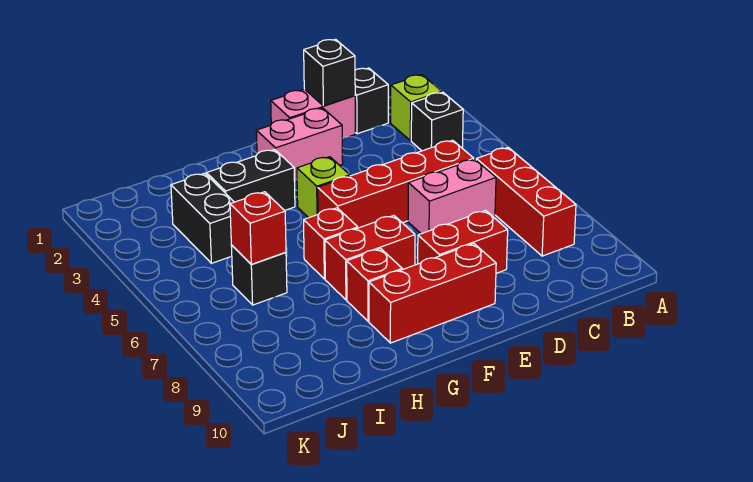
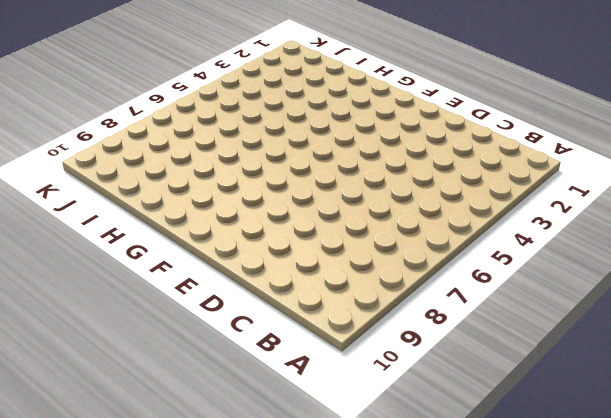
none -> lime brick B2 level 1
none -> black brick B3 level 1
none -> red brick B6:B8 level 1

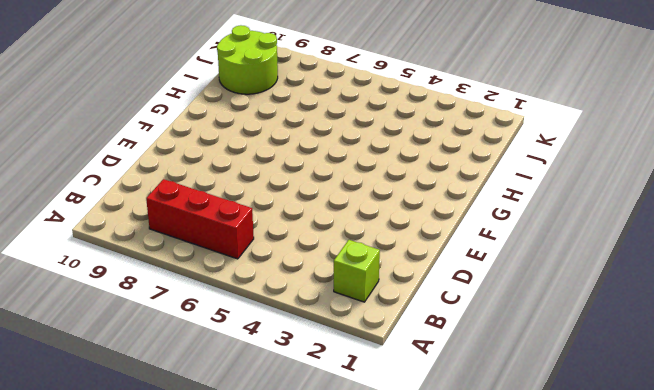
lime round brick I9:J10 level 1 -> none
none -> black brick B3 level 1
none -> black brick C1 level 1
none -> red brick C5:F5 level 1

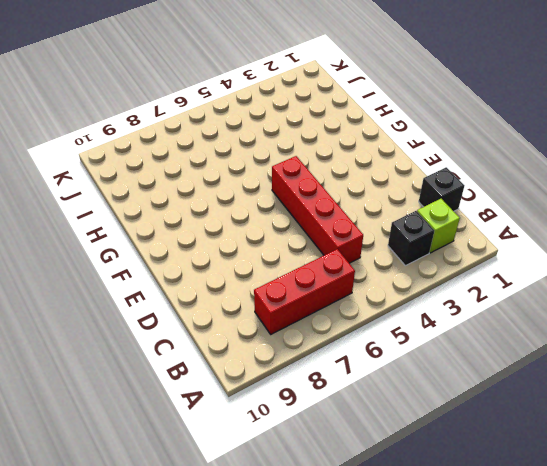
none -> pink brick C6:D6 level 1
none -> pink brick D1:E1 level 1
none -> red brick D8:E8 level 1

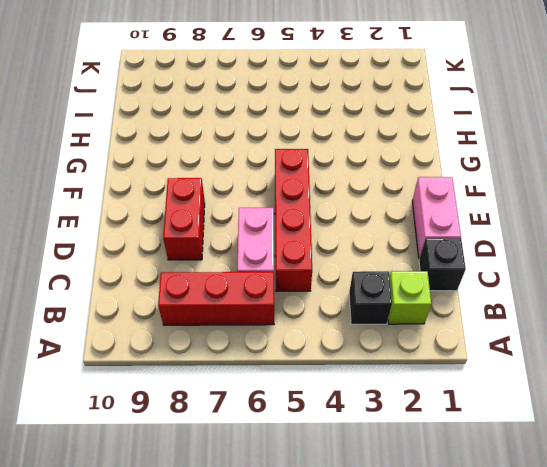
none -> pink brick E2:F2 level 1
none -> red brick E9:G9 level 1
none -> lime brick F4 level 1

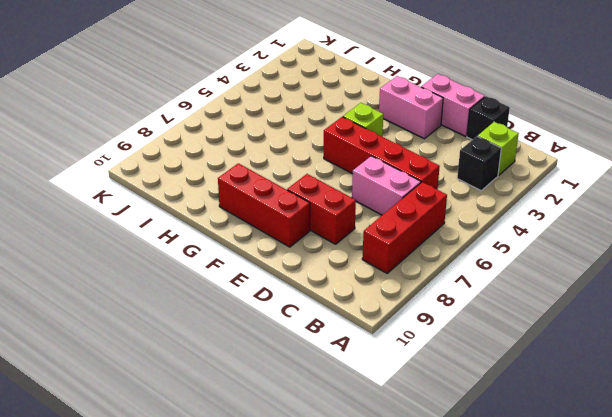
none -> red brick F7:G7 level 1
none -> black brick G3:H3 level 1
none -> red brick G6 level 1

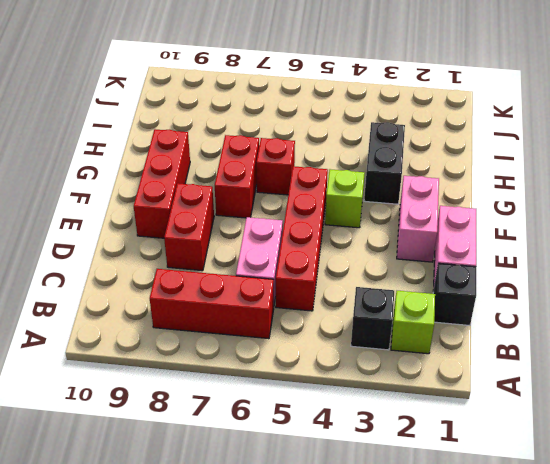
none -> red brick G8 level 1
none -> black brick I3:I4 level 1
none -> black brick I6 level 1

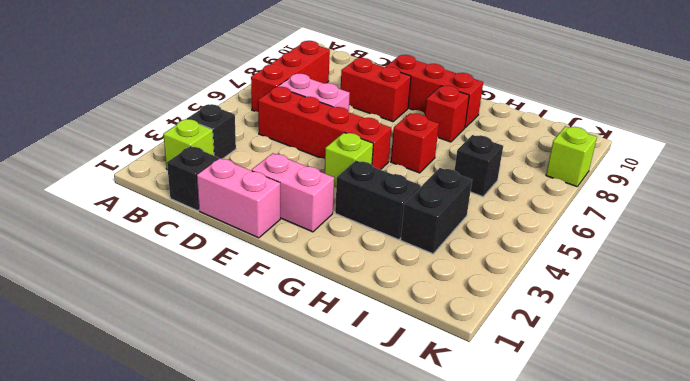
lime brick K8 level 1 -> none
none -> red brick F7:G7 level 1
none -> black brick D1 level 2
none -> red brick I6 level 2

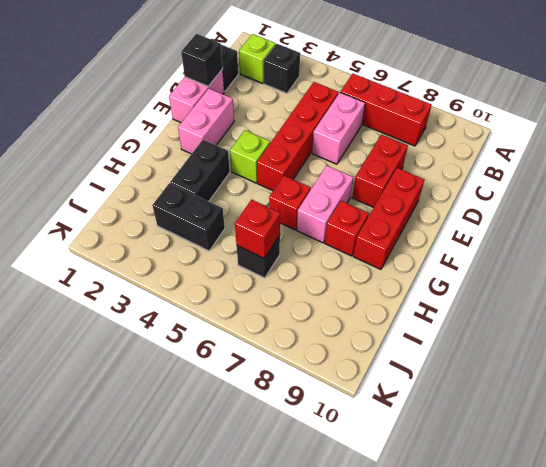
pink brick F7:G7 level 1 -> red brick F7:G7 level 1

